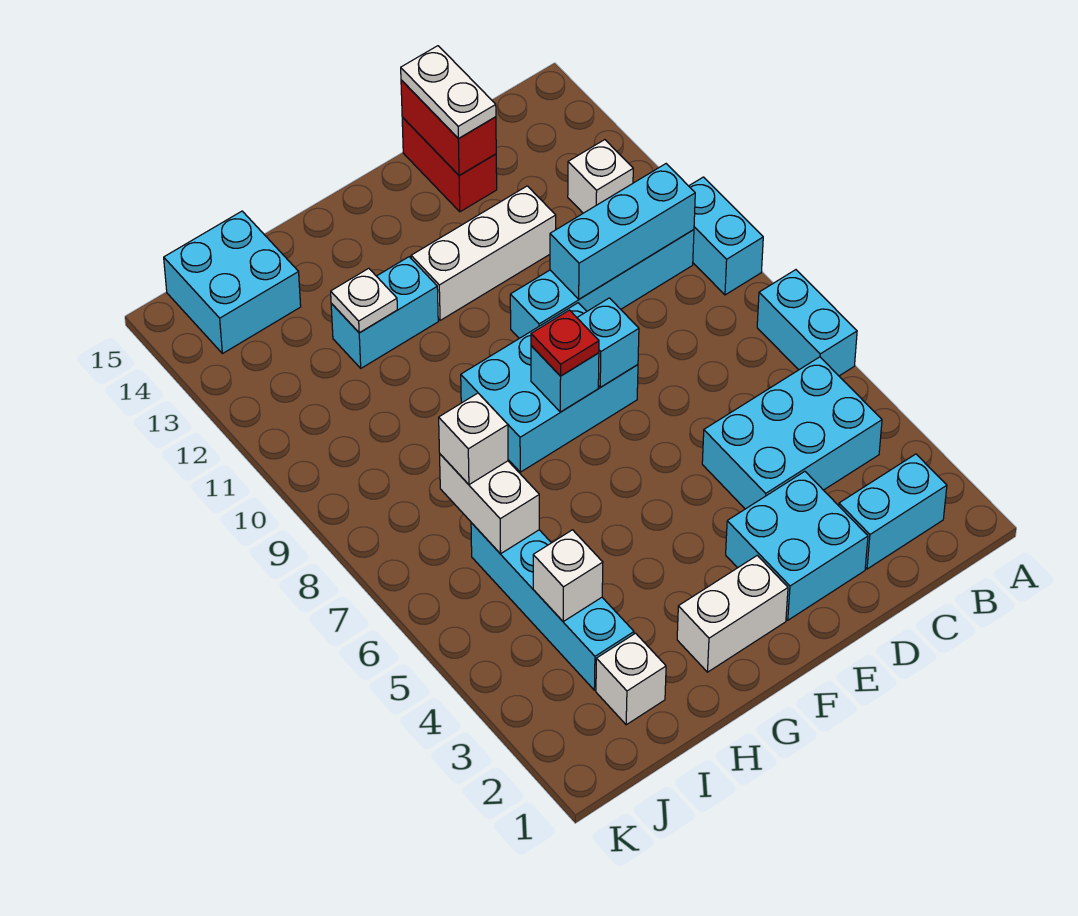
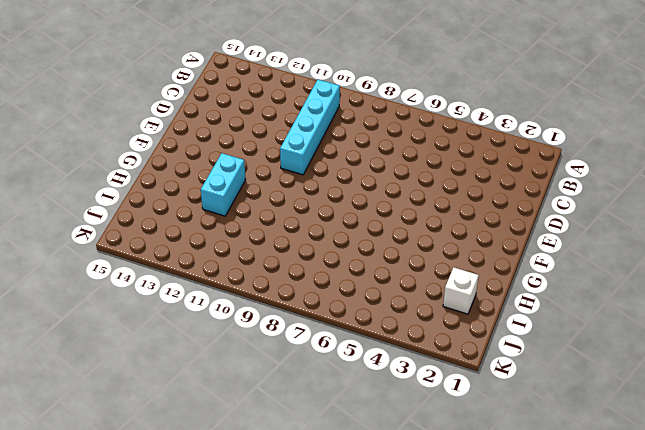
none -> cyan brick A6:A7 level 1
none -> cyan brick A9:A10 level 1
none -> cyan brick B2:C2 level 1

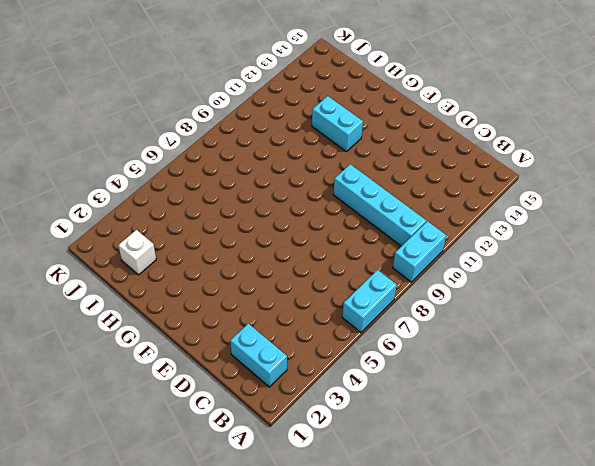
none -> cyan brick B4:D5 level 1
none -> white brick B12 level 1
none -> cyan brick D2:E3 level 1

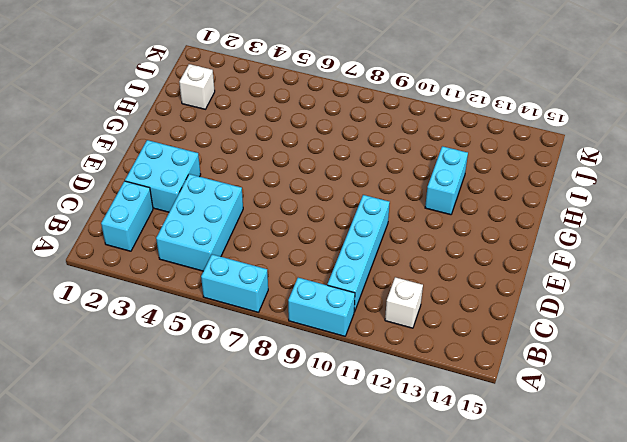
none -> white brick D12:F12 level 1
none -> red brick D14:D15 level 1
none -> cyan brick E8:G9 level 1

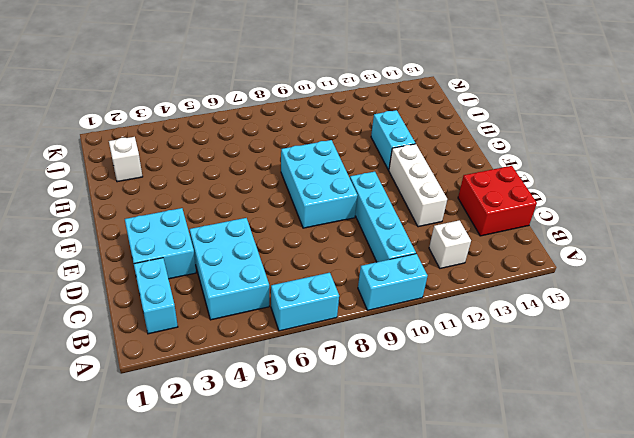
red brick C14:D15 level 1 -> red brick D14:D15 level 1
none -> white brick F2:G2 level 1
none -> cyan brick I3:I6 level 1
none -> cyan brick I14:J15 level 1

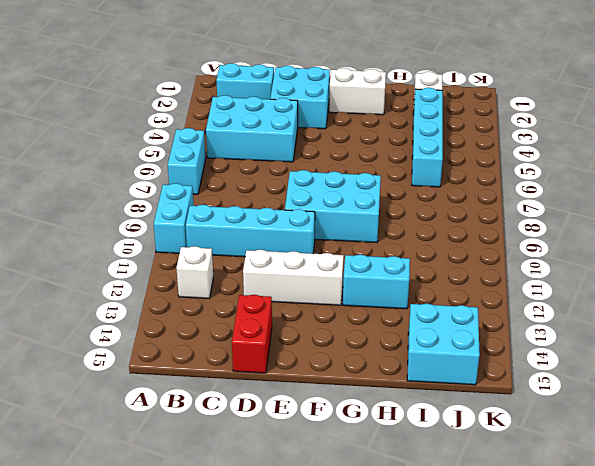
none -> cyan brick B10:D10 level 2
none -> red brick D14:D15 level 2
none -> cyan brick E8 level 2

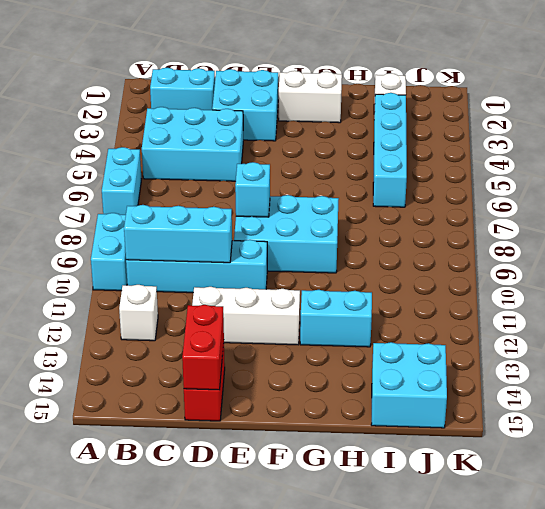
none -> cyan brick F8 level 2
none -> white plate H12 level 2
none -> white brick I4 level 2

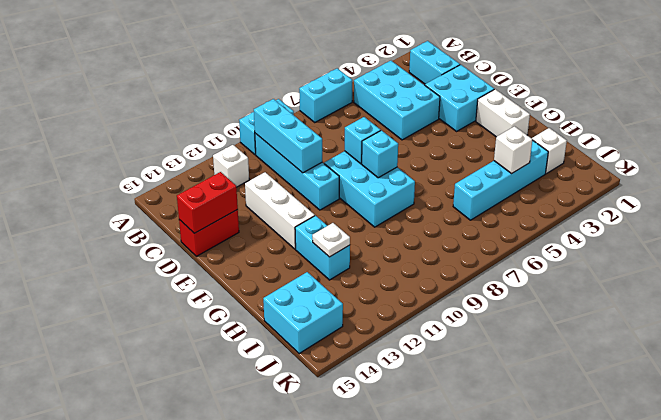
none -> white brick I6:I7 level 2
none -> white plate D14:D15 level 3
none -> red plate F8 level 3

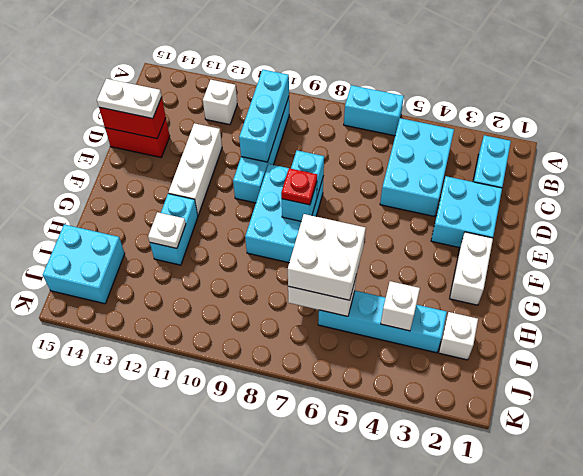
white brick H6:I7 level 3 -> white brick I7 level 3
none -> cyan brick A9:A10 level 1

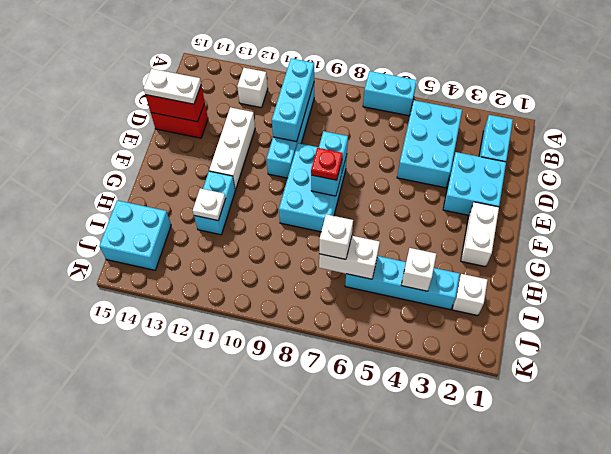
none -> cyan brick A9:A10 level 1

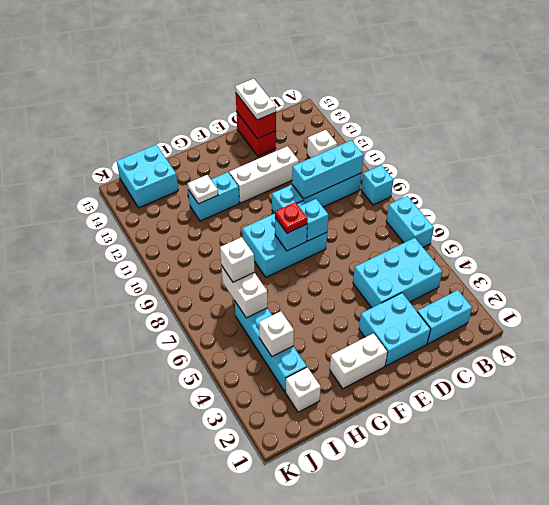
cyan brick A9 level 1 -> cyan brick A9:A10 level 1

